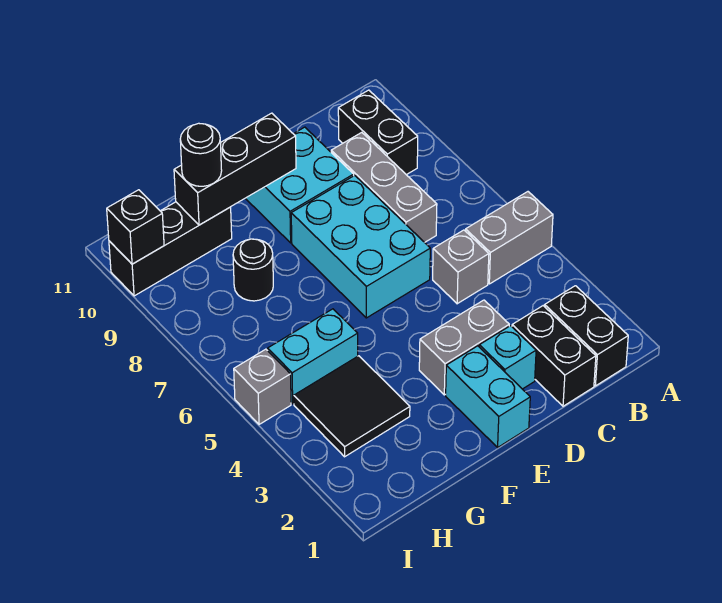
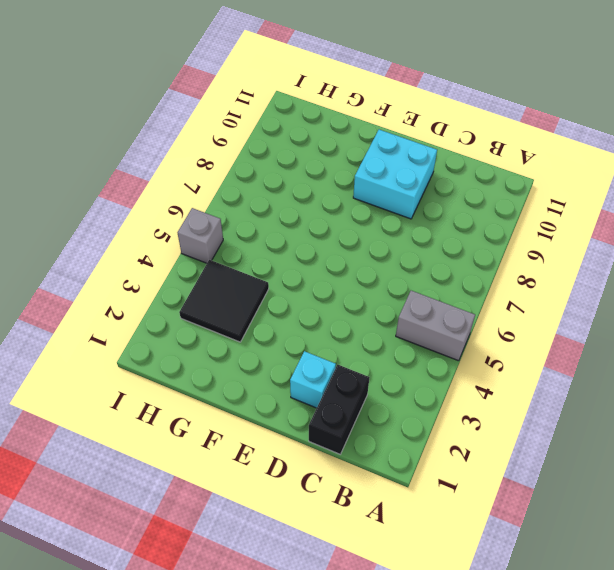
none -> black brick B1:B2 level 1
none -> black brick B9:B10 level 1
none -> grey brick C5 level 1

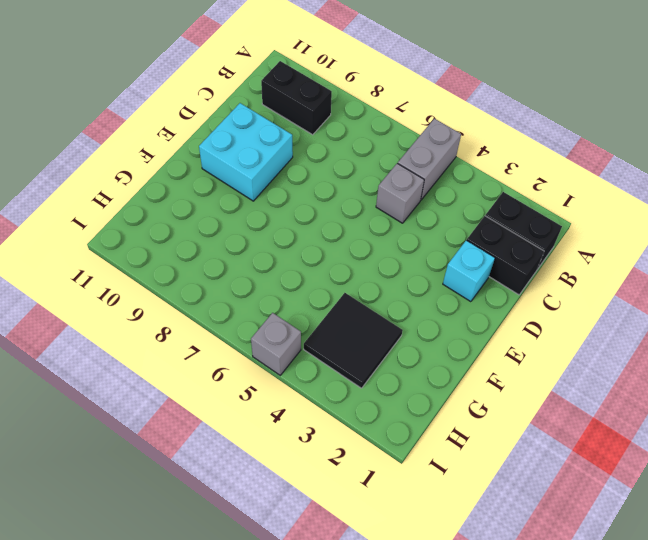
none -> grey brick C7:C9 level 1
none -> grey brick D3:E3 level 1
none -> cyan brick D6:E8 level 1

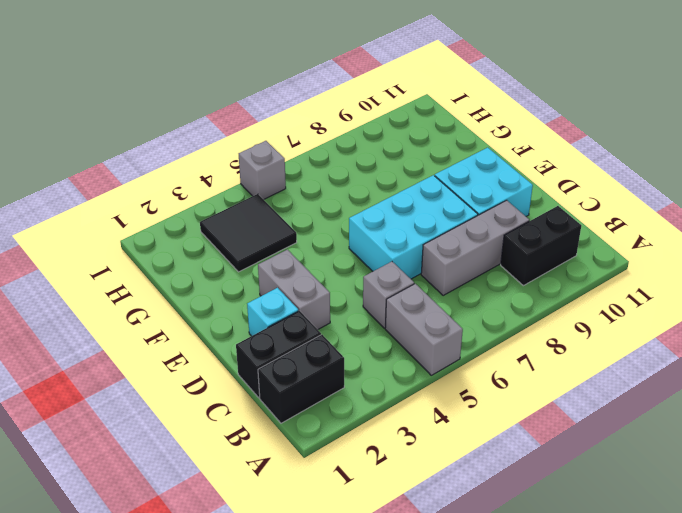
none -> cyan brick E1:E2 level 1
none -> cyan brick G5:H5 level 1
none -> black round brick G8 level 1

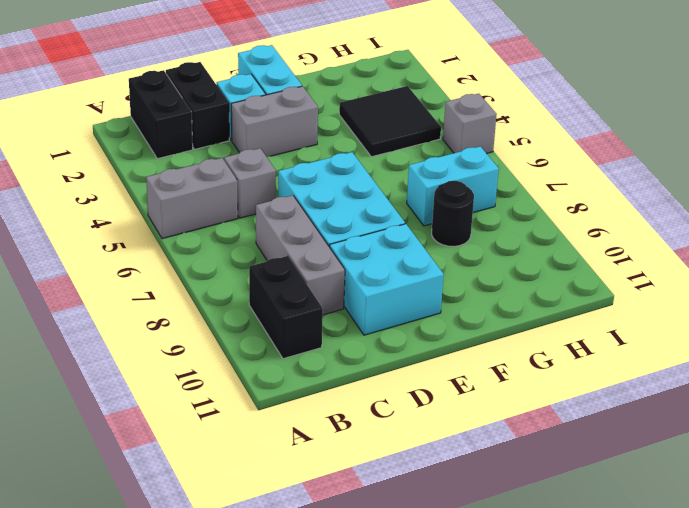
cyan brick G7:H7 level 1 -> cyan brick G5:H5 level 1
none -> black brick G10:I10 level 1
none -> black brick E10:G10 level 2
none -> black brick I10 level 2

